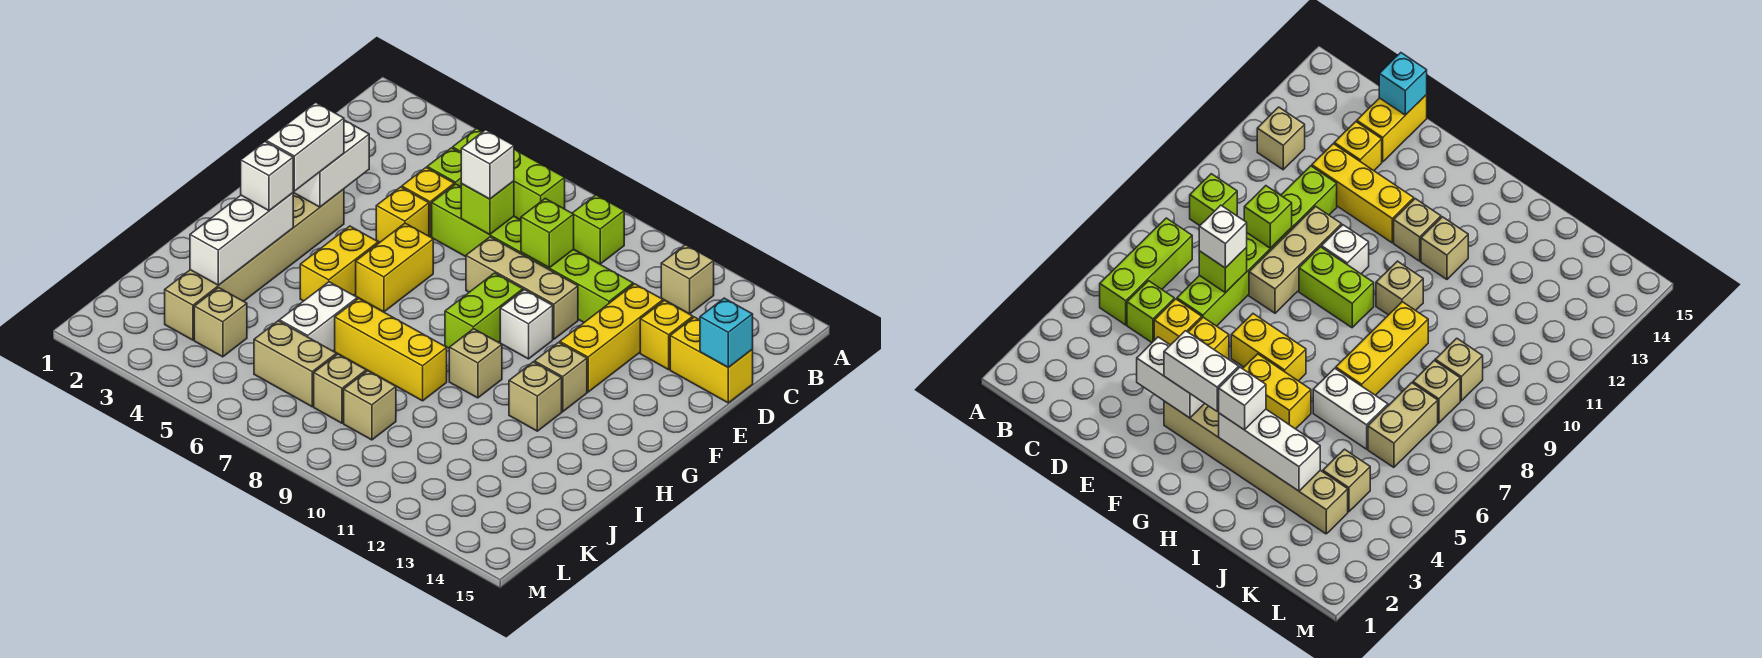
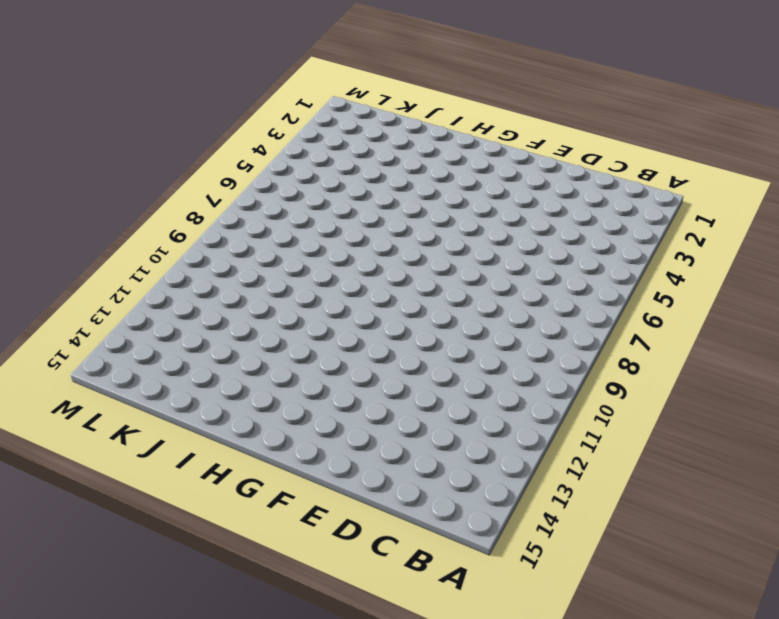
none -> lime brick B5:B7 level 1
none -> lime brick B9 level 1
none -> tan brick B12 level 1
none -> lime brick C5 level 1

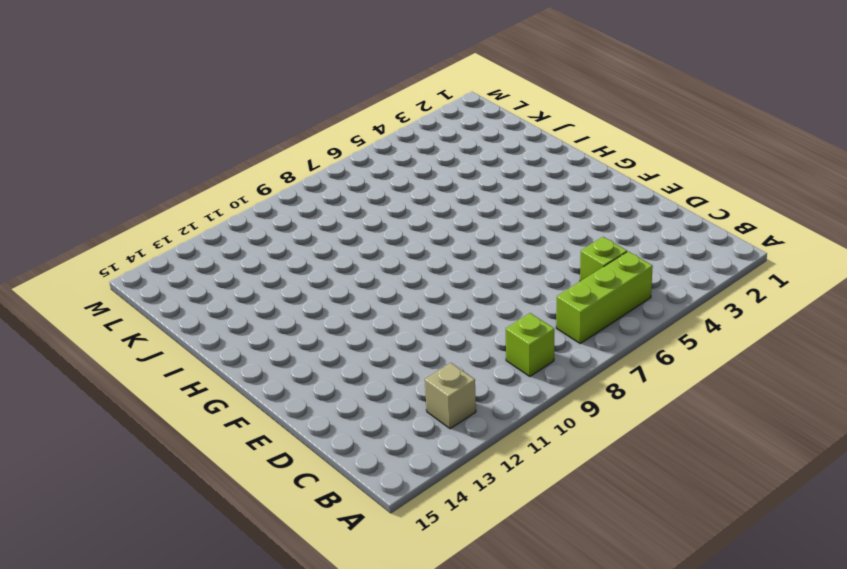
none -> yellow brick D5 level 1
none -> lime brick D6:D11 level 1
none -> yellow brick D12:F12 level 1
none -> yellow brick D13 level 1

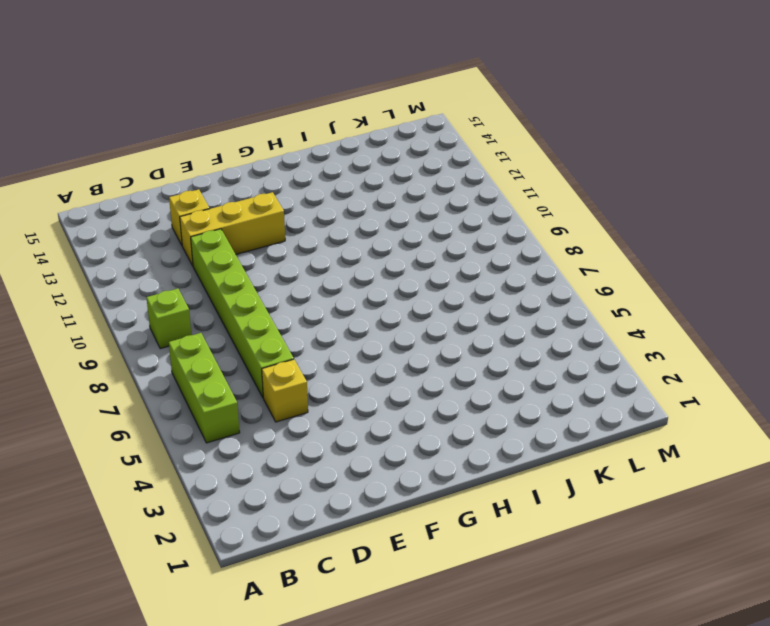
none -> tan brick B12 level 1
none -> lime brick C5 level 1
none -> yellow brick D14:D15 level 1
none -> yellow brick E5 level 1

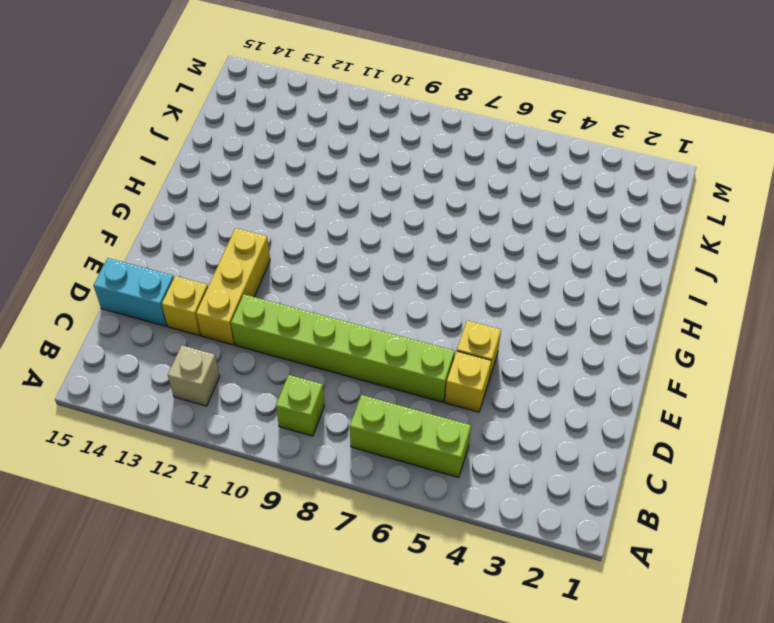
cyan brick D14:D15 level 1 -> yellow brick D14:D15 level 1
none -> lime brick C5 level 1
none -> tan brick E8:E10 level 1
none -> tan brick F3:K3 level 1
none -> yellow brick F6:G6 level 1

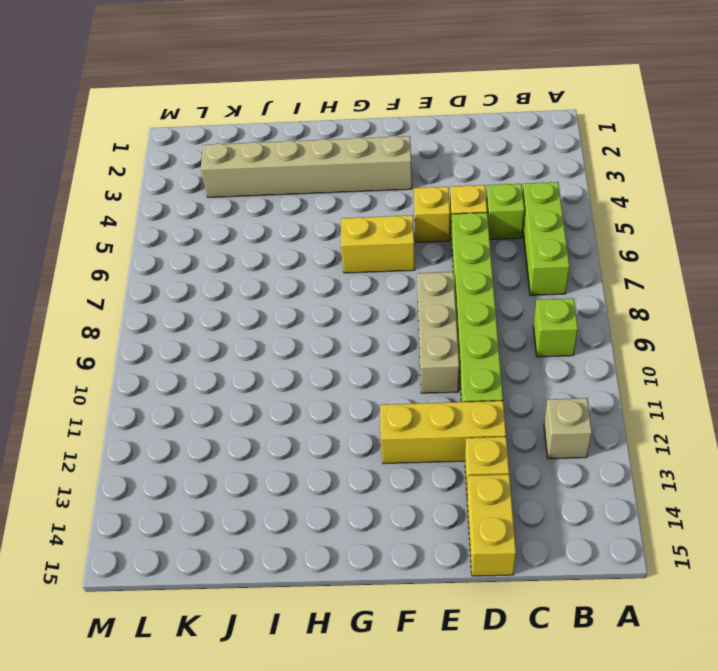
none -> lime brick F9:G9 level 1
none -> white brick F10 level 1
none -> yellow brick G5:H5 level 1
none -> tan brick G12 level 1

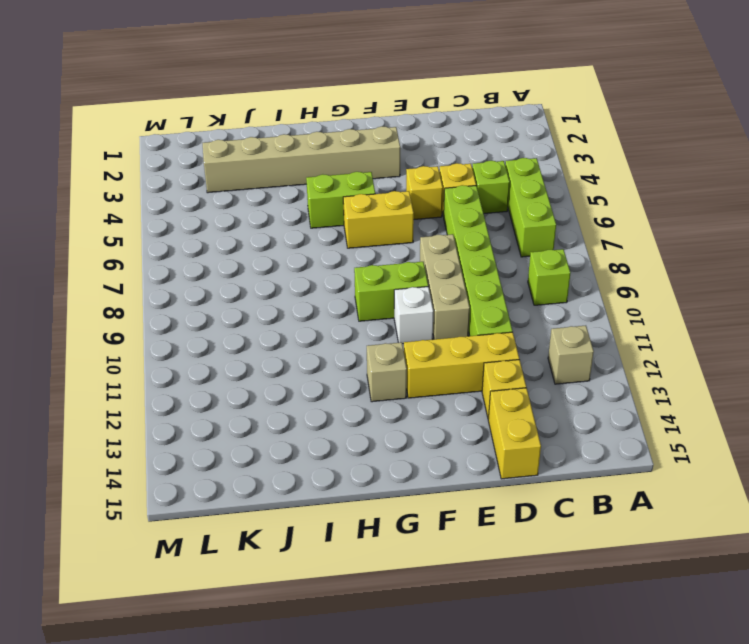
lime brick G5:H5 level 1 -> yellow brick G5:H5 level 1
none -> tan brick H10 level 1
none -> tan brick H12 level 1
none -> white brick I6:J6 level 1
none -> yellow brick I7:I9 level 1

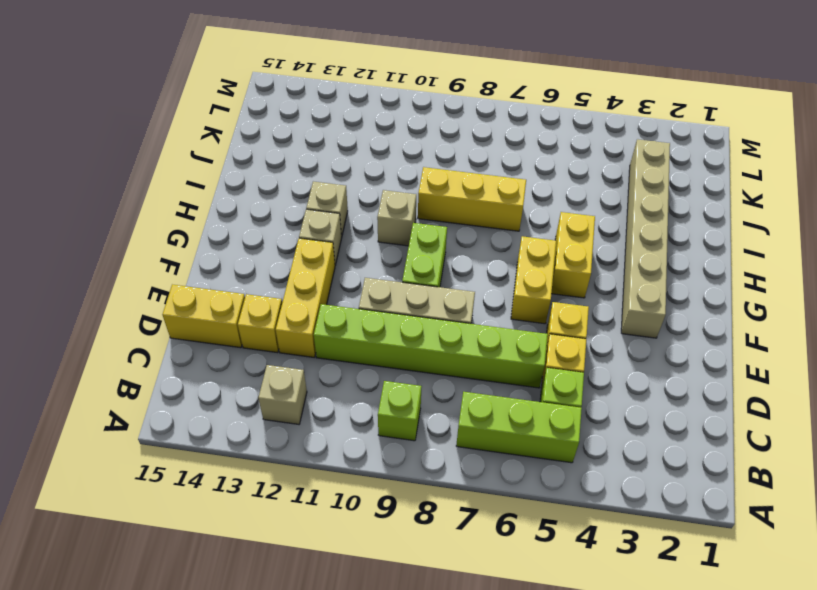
none -> white brick F10 level 1
none -> white brick I6:J6 level 1
none -> tan brick K4 level 1
none -> tan brick K6:K7 level 1

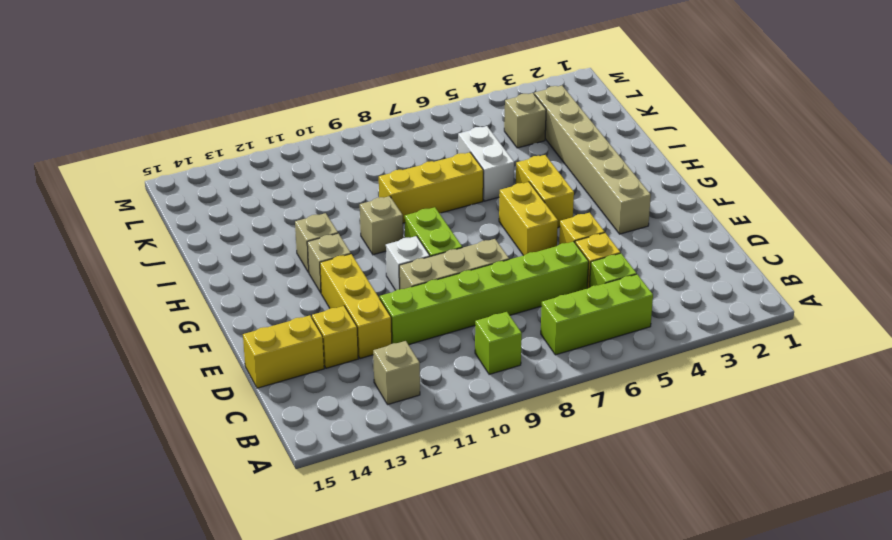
none -> tan brick K6:K7 level 1
none -> tan brick K8 level 1
none -> tan brick K9 level 1
none -> lime brick D7 level 2

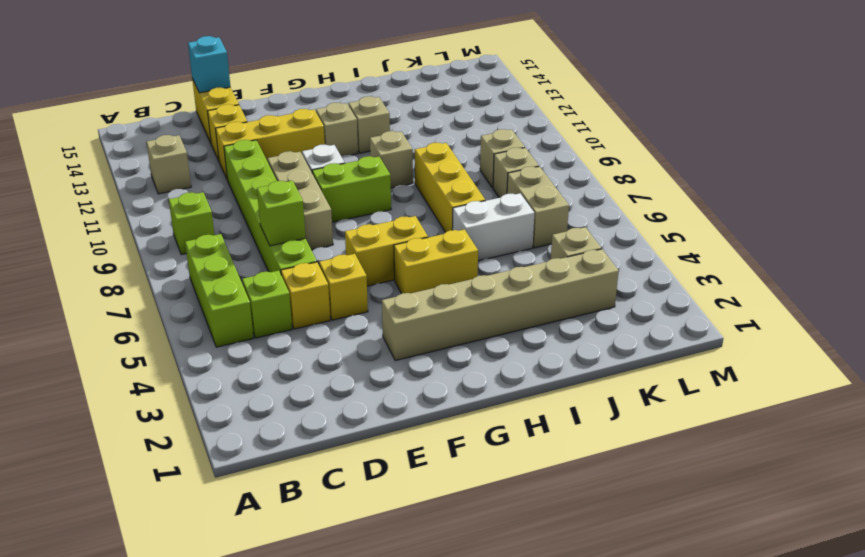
none -> lime brick D9 level 2
none -> white brick E3:F3 level 2
none -> white brick H3:J3 level 2
none -> white brick D7 level 3

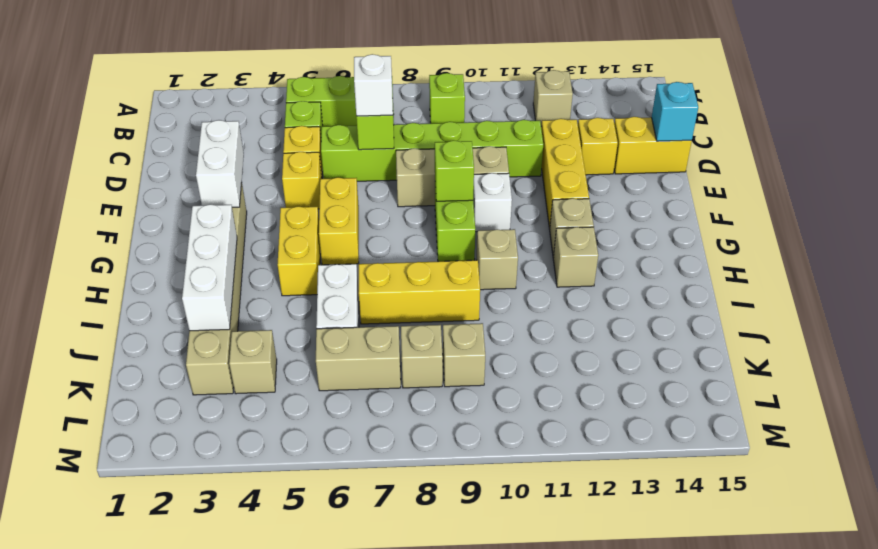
lime brick F9 level 2 -> lime brick D9 level 2
none -> white brick F3:G3 level 3
none -> white brick H3 level 3

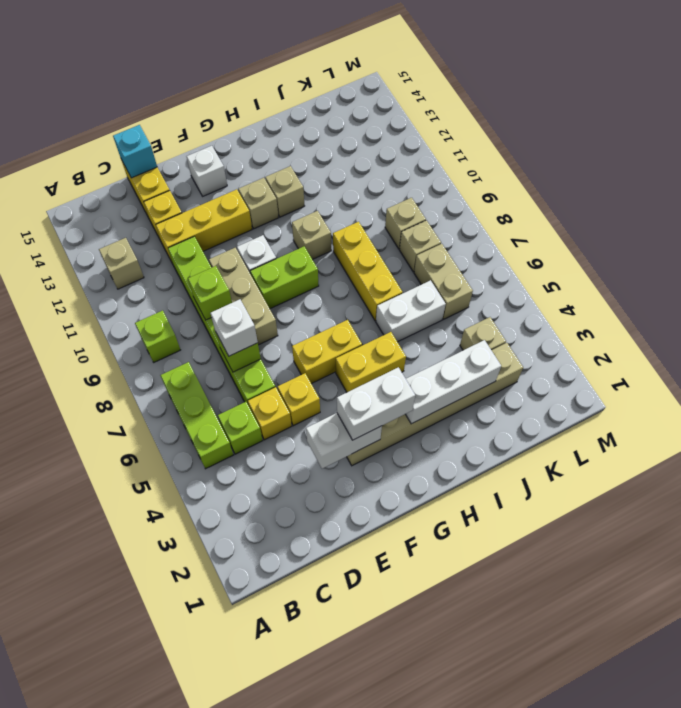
white brick F14 level 1 -> white brick H3 level 3

